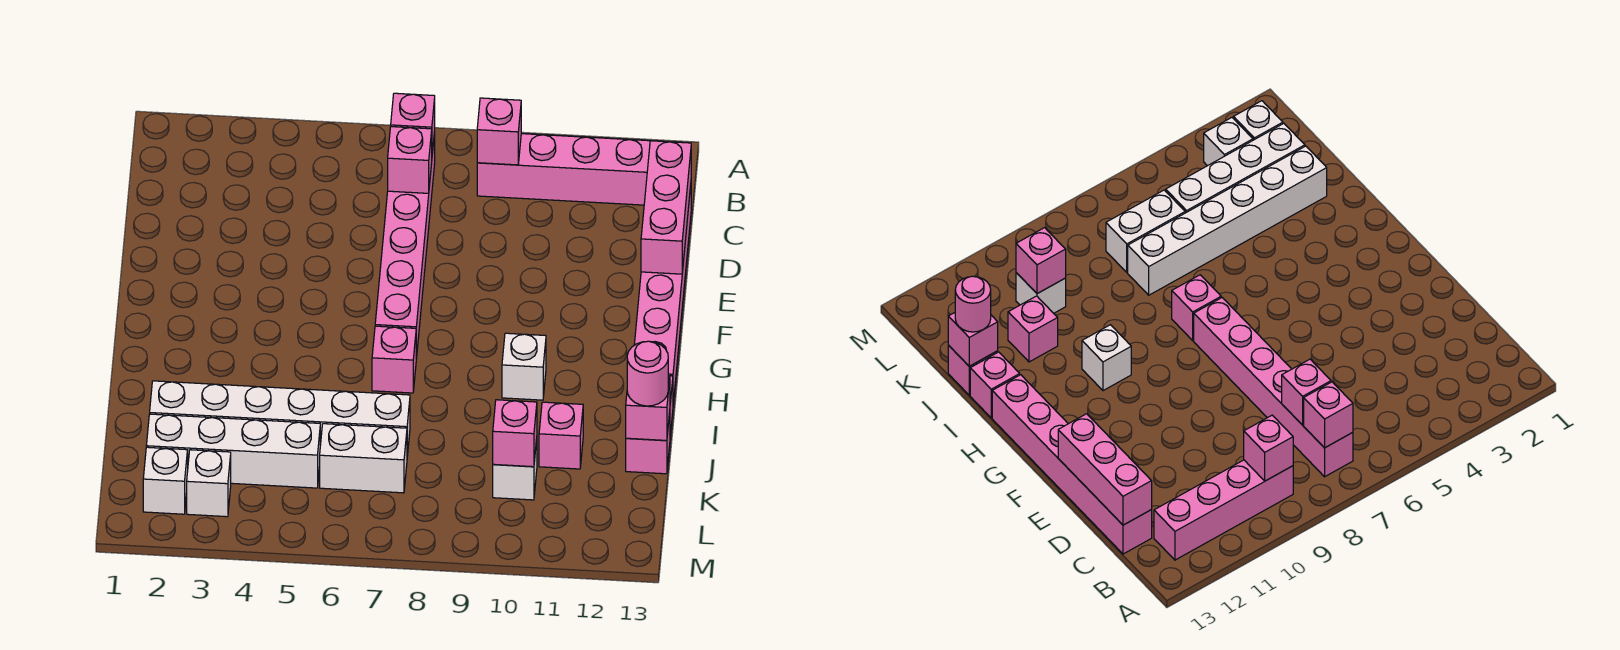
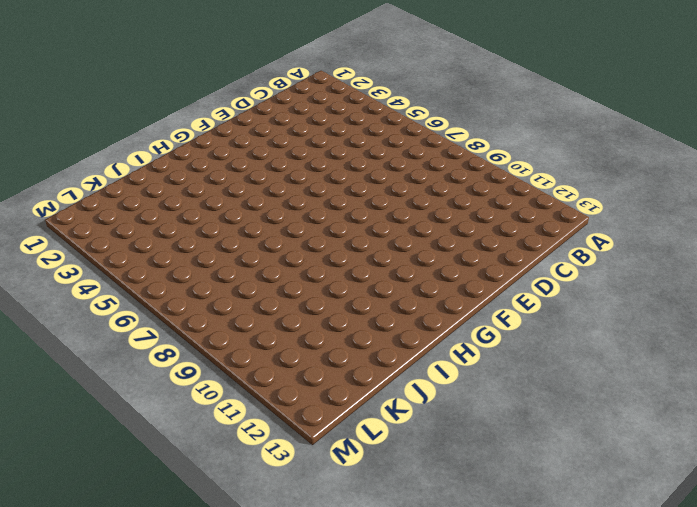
none -> pink brick B7:G7 level 1
none -> pink brick B9:B12 level 1
none -> pink brick C13:H13 level 1

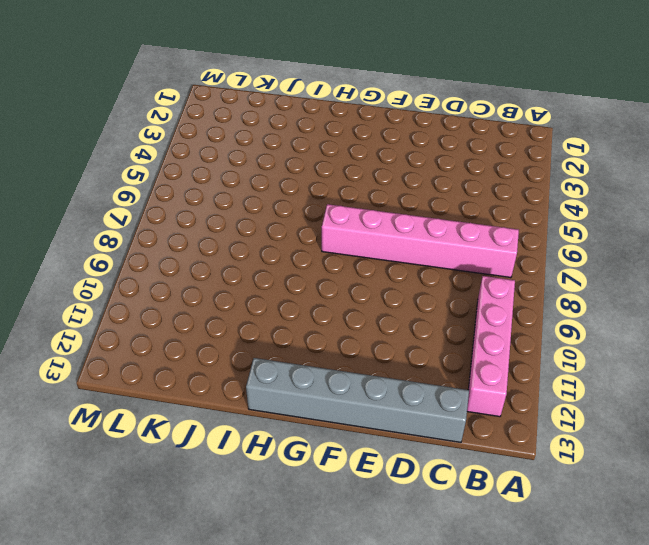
grey brick C13:H13 level 1 -> pink brick C13:H13 level 1
none -> pink brick H7 level 1
none -> white brick H10 level 1
none -> pink brick I13 level 1

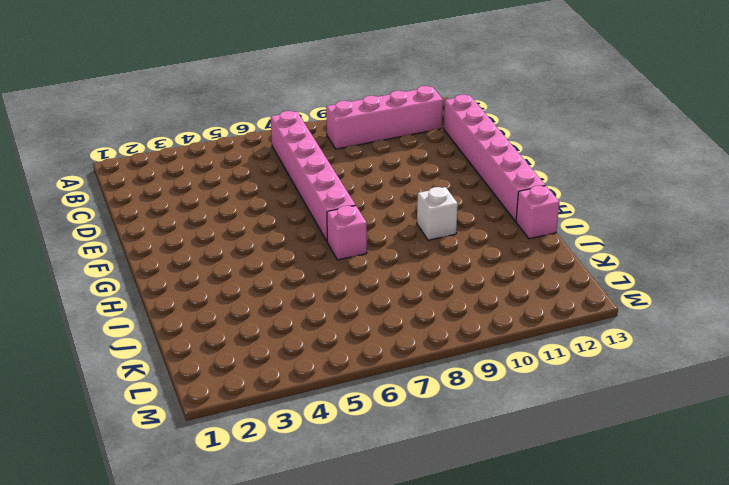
none -> white brick J2:J7 level 1
none -> pink brick J11 level 1
none -> pink brick J13 level 1

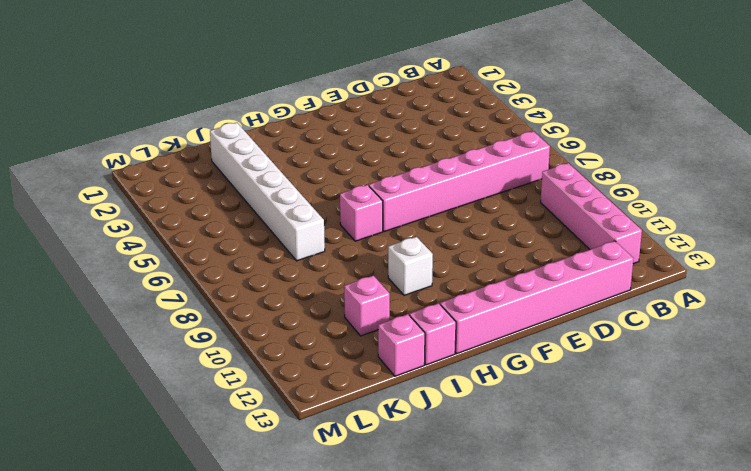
none -> white brick K2:K5 level 1
none -> white brick K6:K7 level 1
none -> white brick K10 level 1

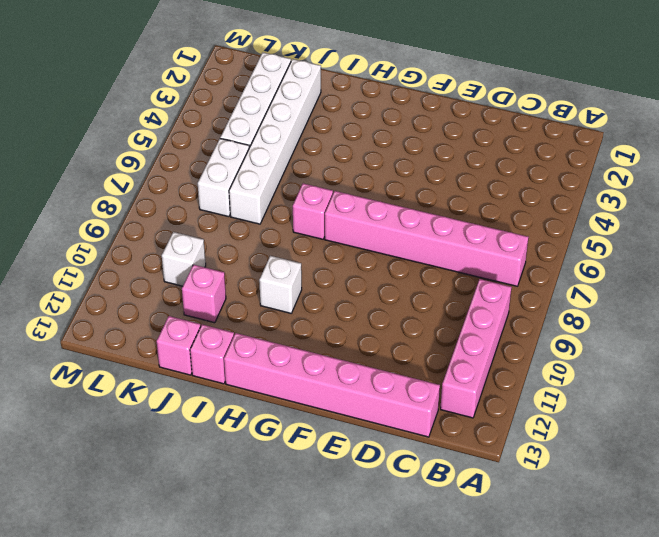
none -> white brick L2 level 1
none -> white brick L3 level 1
none -> pink brick B7 level 2

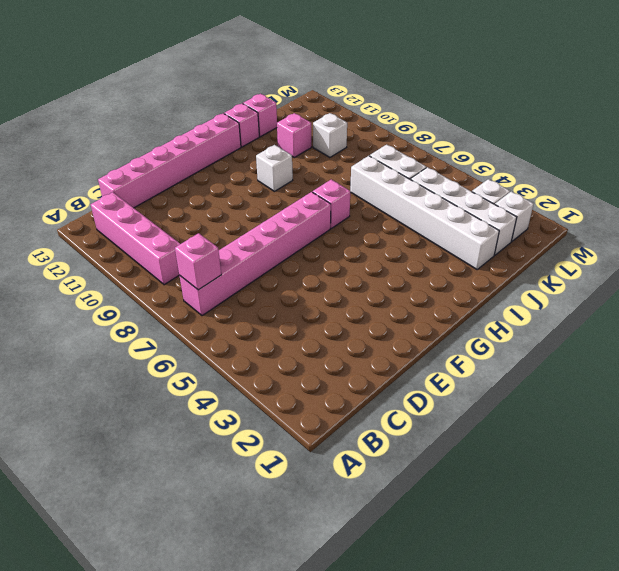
none -> pink brick B9 level 2
none -> pink brick C7 level 2
none -> pink brick C13:E13 level 2

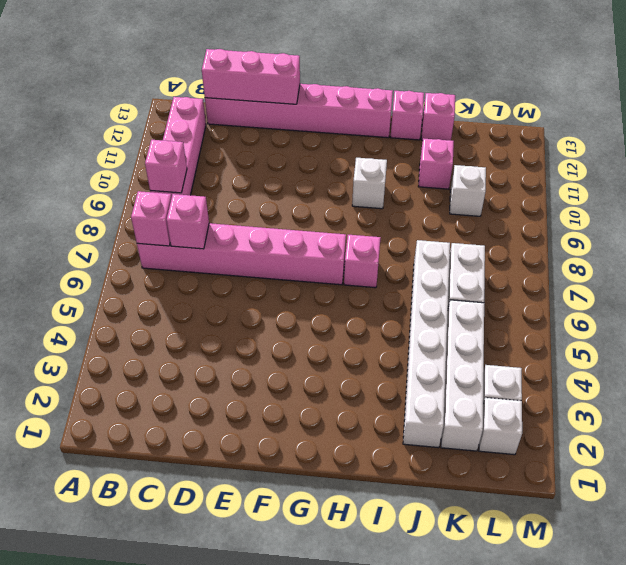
none -> pink brick J13 level 2
none -> pink brick K10 level 2
none -> pink round brick J13 level 3

